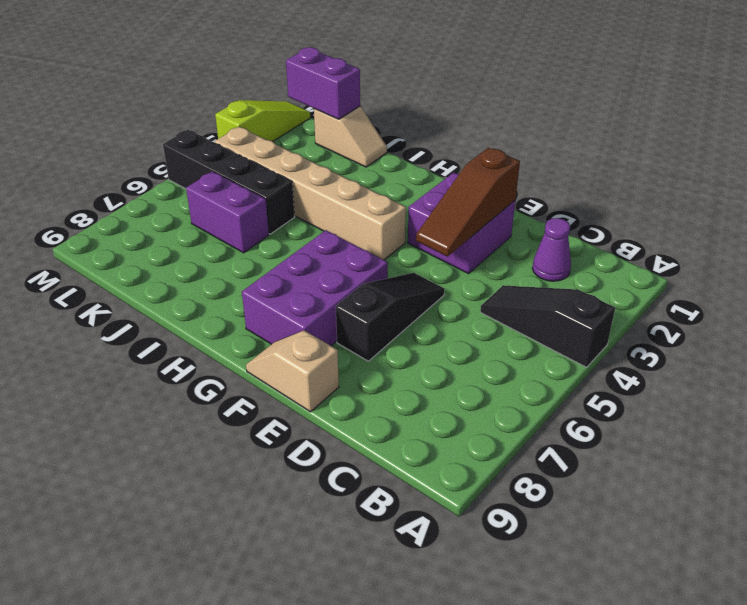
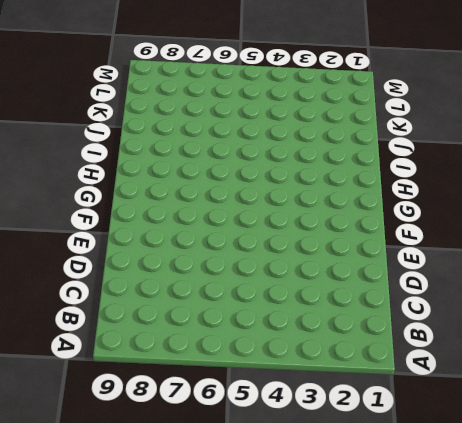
none -> black slope A4:C4 level 1 top A
none -> purple cone C2 level 1
none -> purple brick E2:F3 level 1

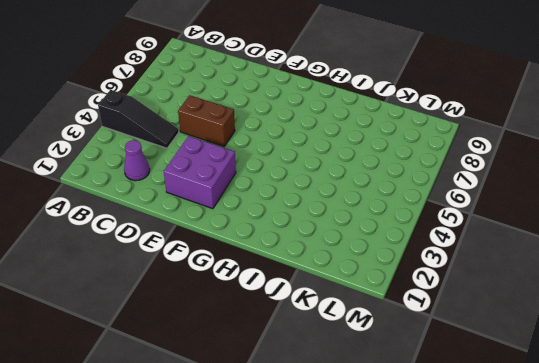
brown brick D5:E5 level 1 -> black slope E5:E7 level 1 top 7
none -> tan slope E9:F9 level 1 top E
none -> purple brick F6:G8 level 1
none -> tan brick G4:L4 level 1

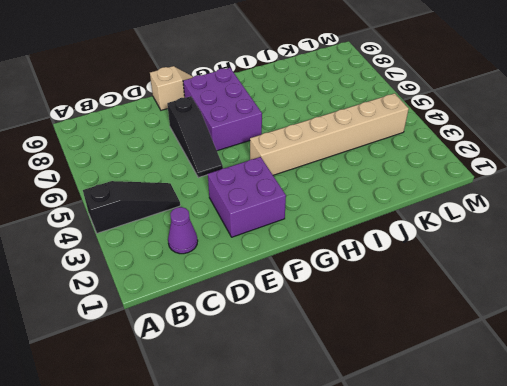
none -> tan slope J1:K1 level 1 top K
none -> black brick J5:M5 level 1
none -> purple brick J6:K6 level 1

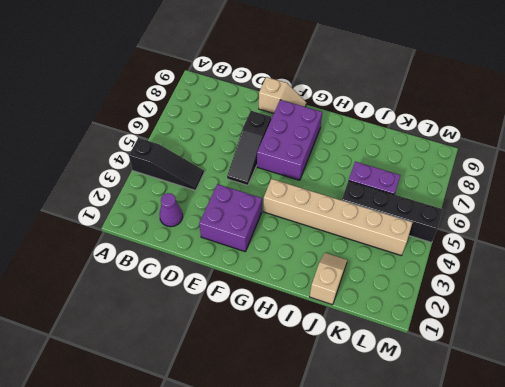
tan slope J1:J2 level 1 top 1 -> tan slope J1:K1 level 1 top K
none -> lime slope M1:M3 level 1 top 3
none -> brown slope E2:E4 level 2 top 2
none -> purple brick K1:L1 level 2

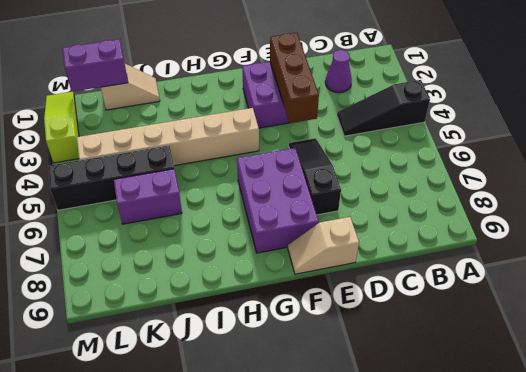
brown brick E2:E4 level 2 -> brown slope E2:E4 level 2 top 2

